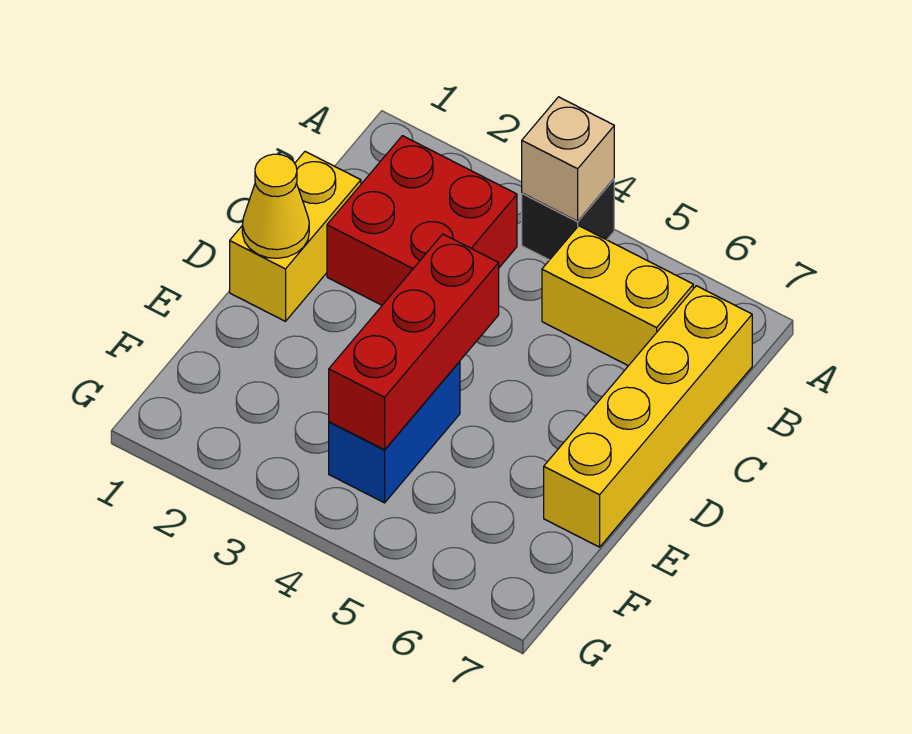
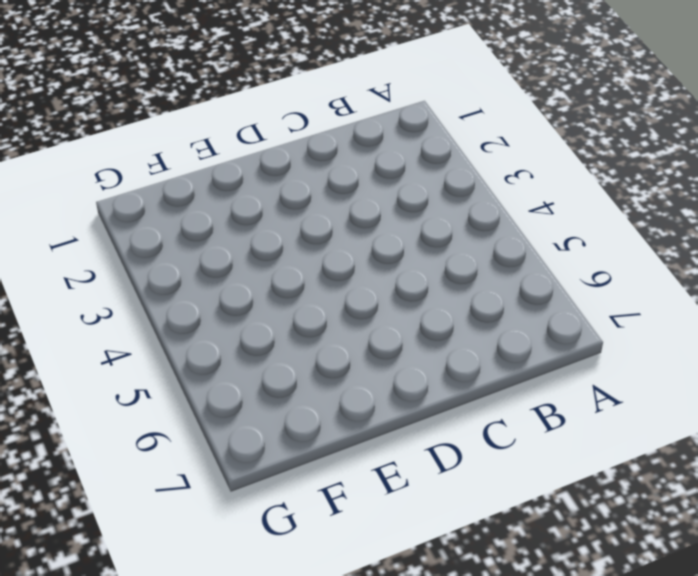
none -> black brick A4 level 1
none -> red brick B2:C3 level 1

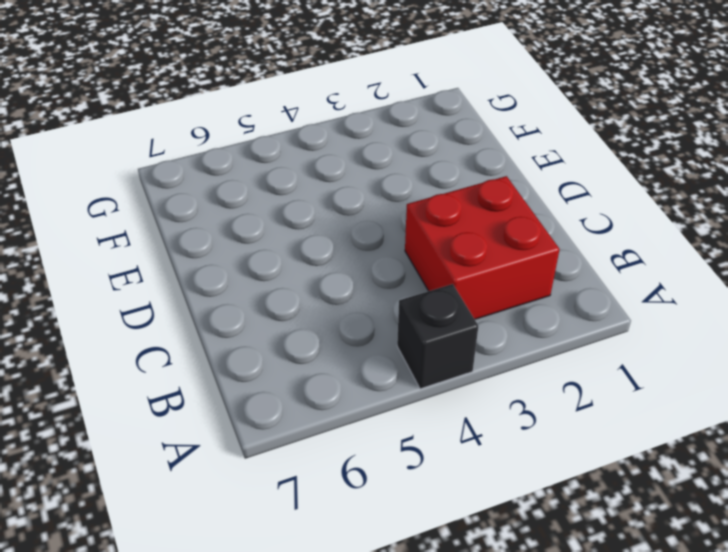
none -> yellow brick B5:B6 level 1
none -> yellow brick B7:E7 level 1

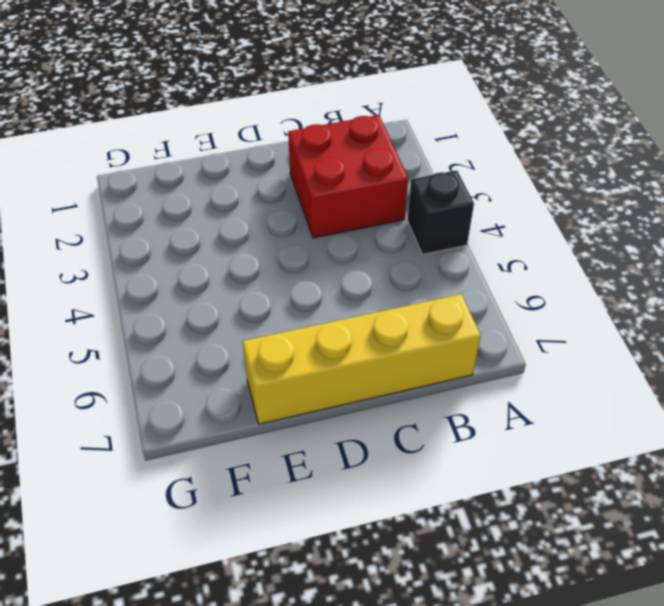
none -> yellow brick B5:B6 level 1
none -> yellow brick C1:D1 level 1

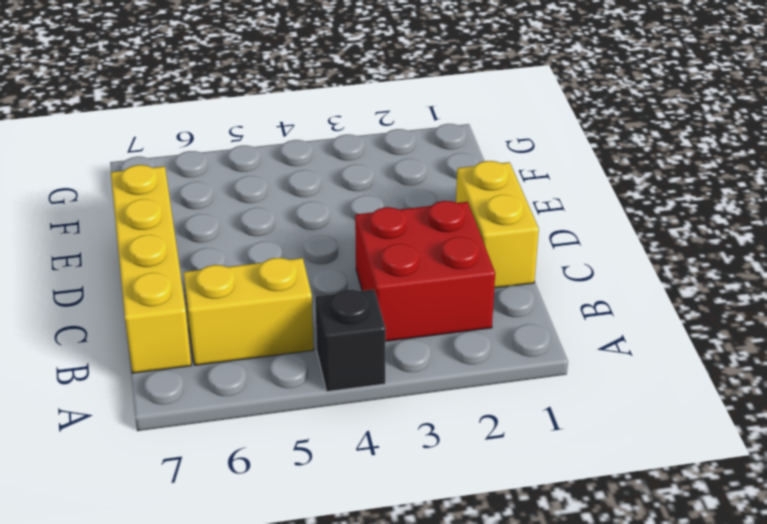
none -> blue brick E4:F4 level 1
none -> tan brick A4 level 2

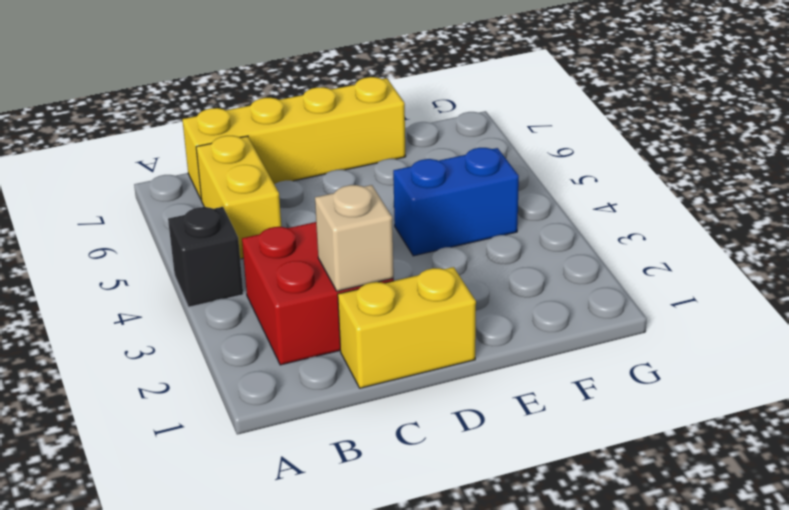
tan brick C2 level 2 -> tan brick A4 level 2
none -> yellow cone D1 level 2
none -> red brick D4:F4 level 2

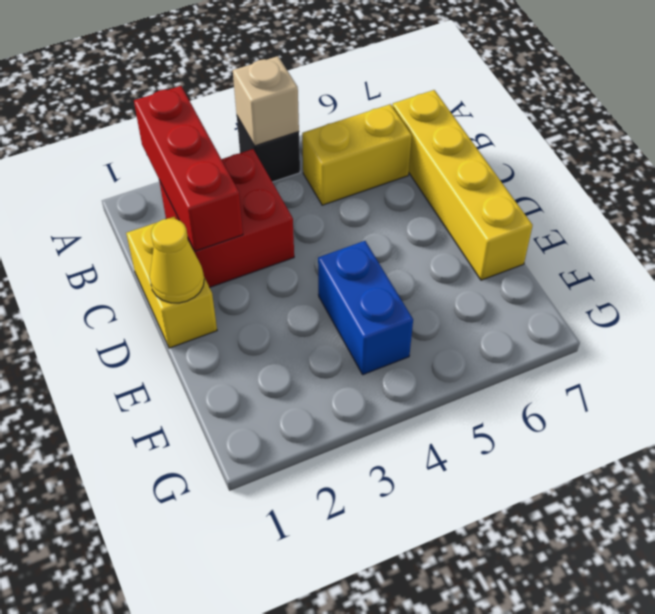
red brick A2:C2 level 2 -> red brick D4:F4 level 2

